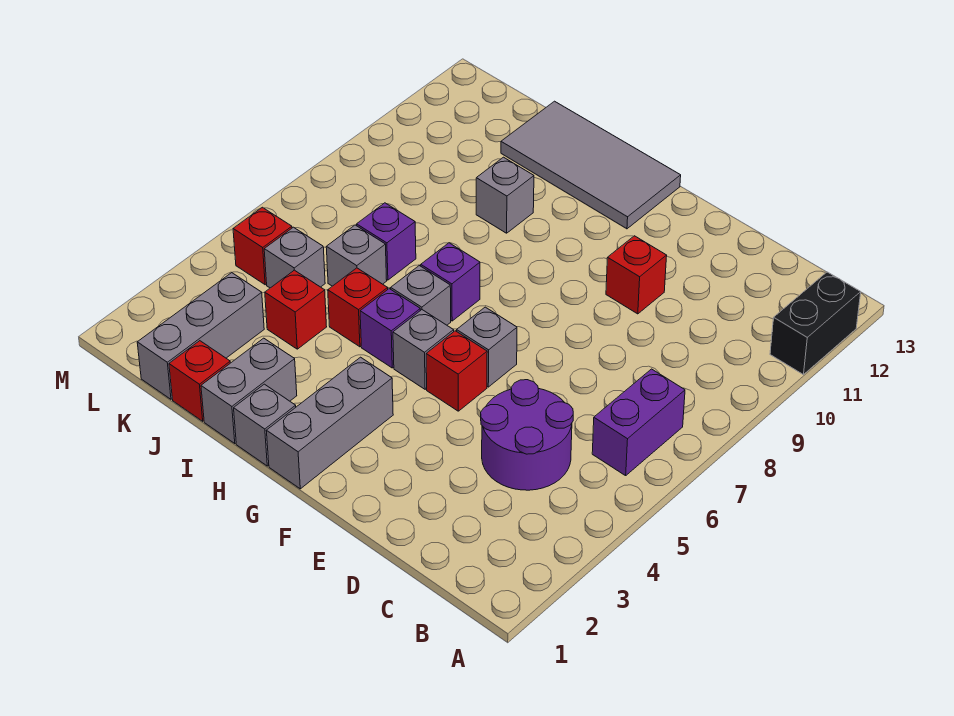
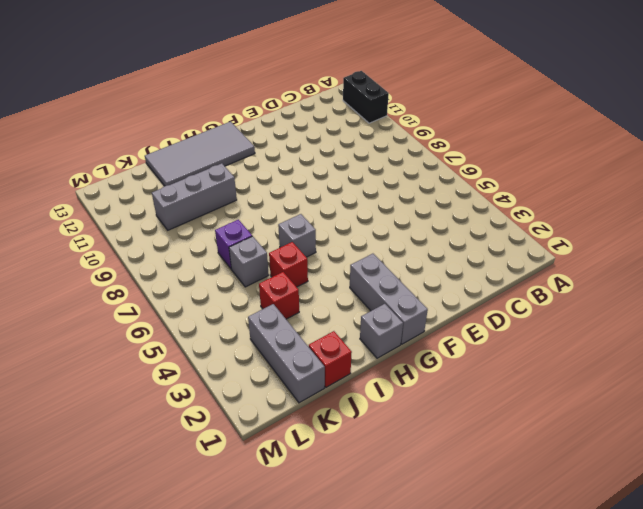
grey brick I10:K10 level 1 -> grey brick I10 level 1
none -> purple brick B6:B7 level 1
none -> purple round brick C4:D5 level 1
none -> red brick E10 level 1

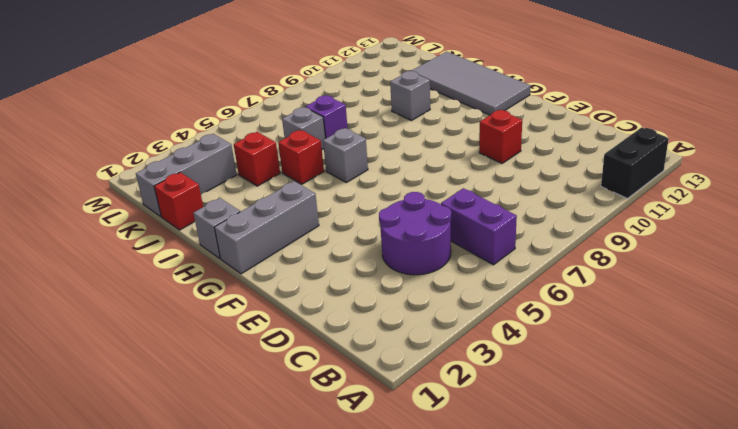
purple brick B6:C6 level 1 -> purple brick B6:B7 level 1
none -> red brick F5 level 1
none -> grey brick F6 level 1
none -> grey brick G5 level 1

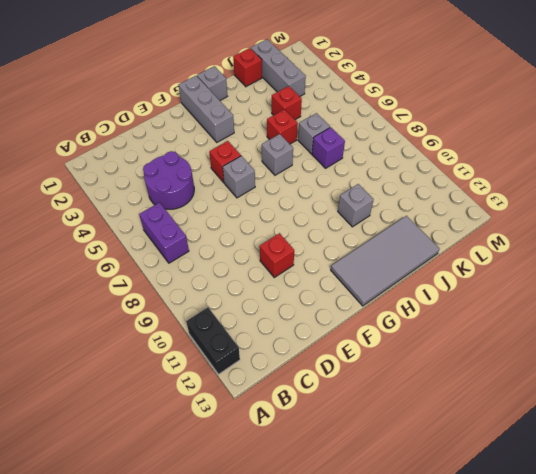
none -> grey brick G5 level 1
none -> purple brick H5 level 1
none -> purple brick H7 level 1

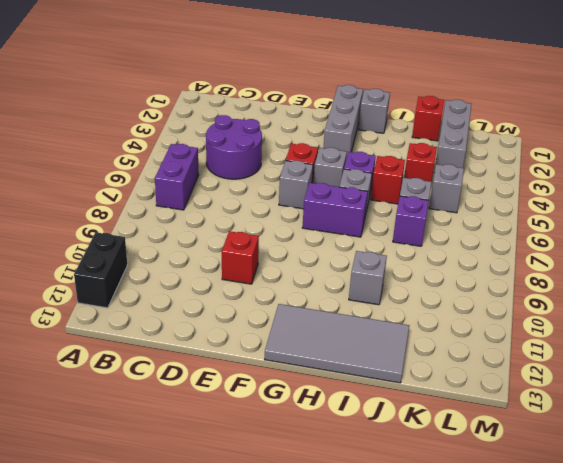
purple brick G7:H7 level 1 -> purple brick H7 level 1
none -> grey brick I1:I2 level 1
none -> red brick L5 level 1

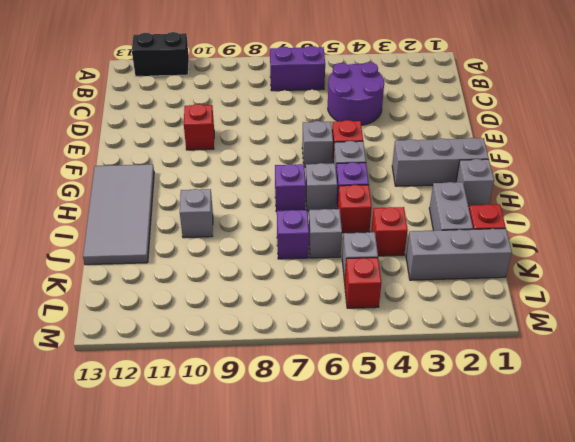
grey brick I2:J2 level 1 -> grey brick I1:I2 level 1

